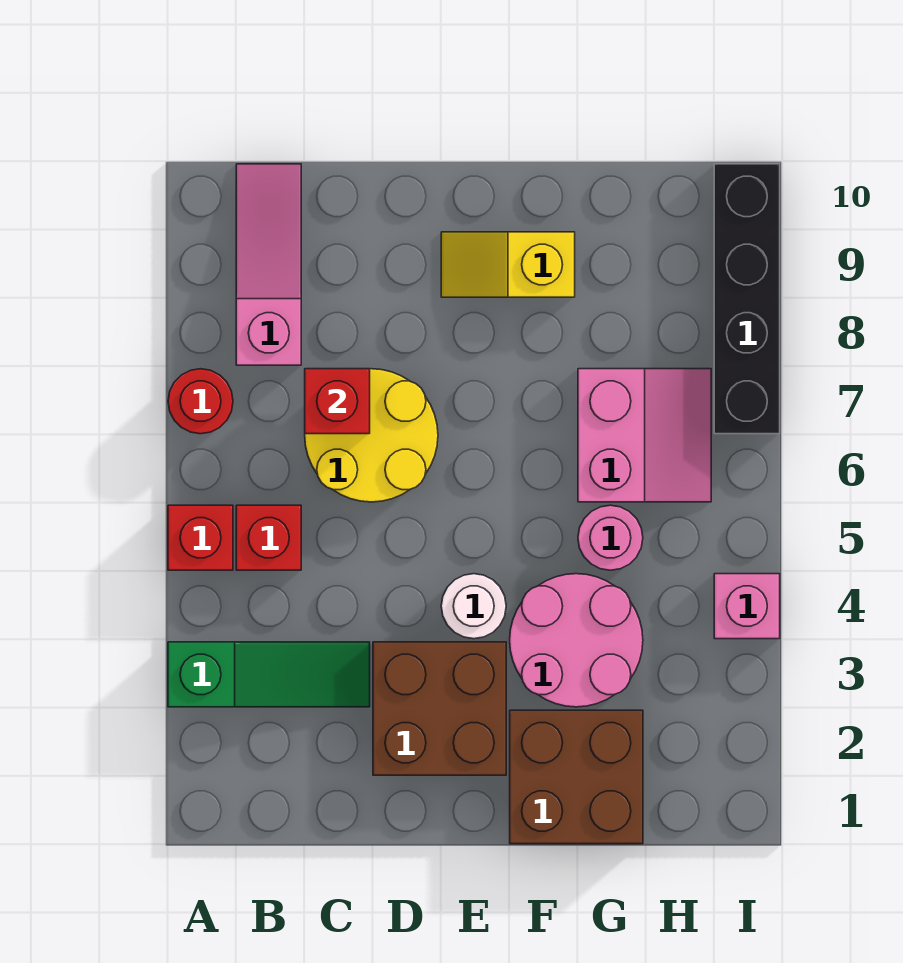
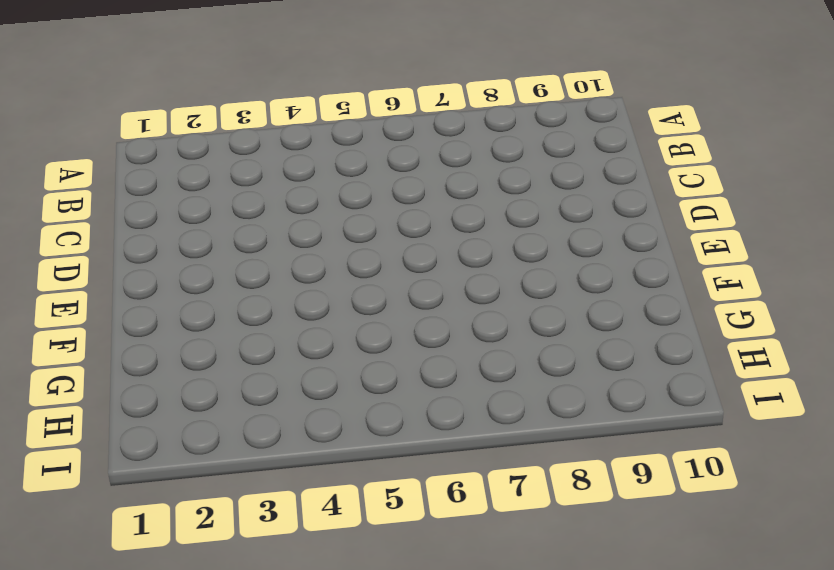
none -> green slope A3:C3 level 1 top A
none -> red brick A5 level 1
none -> red round brick A7 level 1

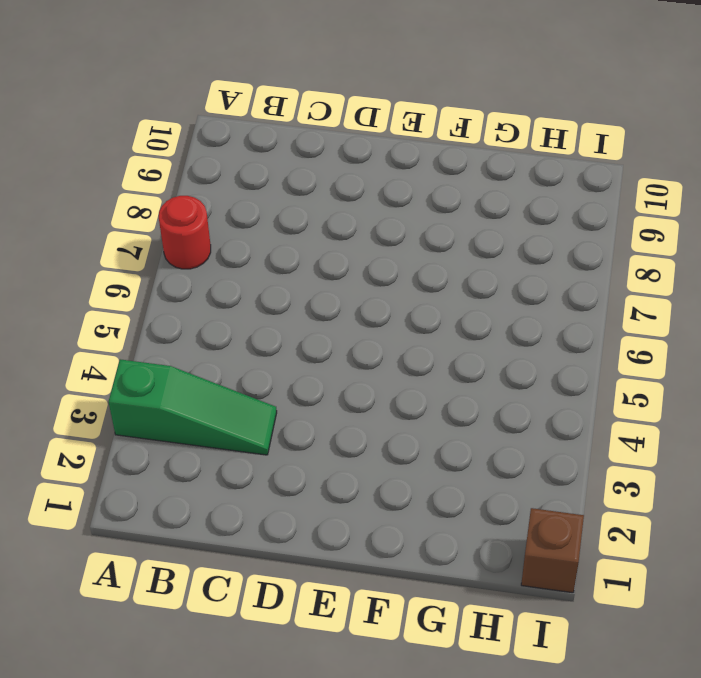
brown brick I1 level 1 -> none
none -> red brick A5 level 1
none -> red brick B5 level 1
none -> pink slope B8:B10 level 1 top 8

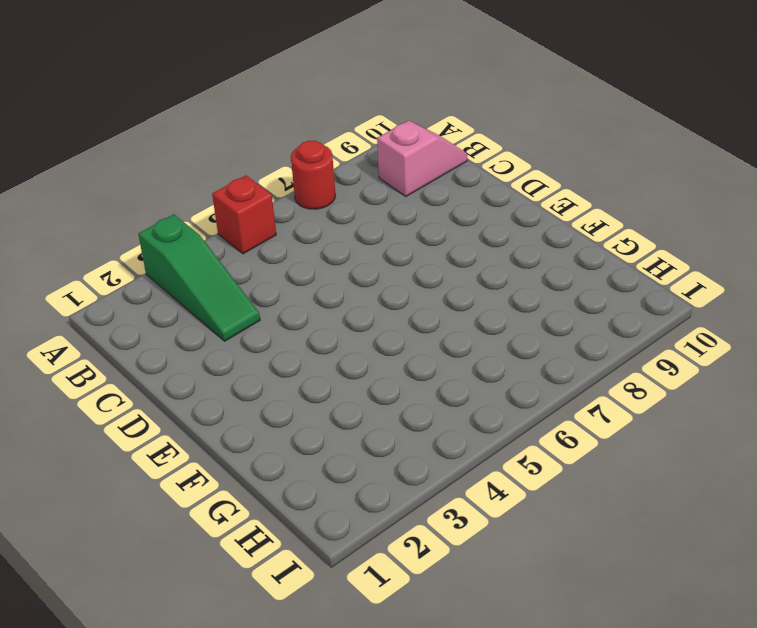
pink slope B9:B10 level 1 top 9 -> pink slope B8:B10 level 1 top 8
none -> red brick B5 level 1
none -> yellow round brick C6:D7 level 1
none -> brown brick D2:E3 level 1

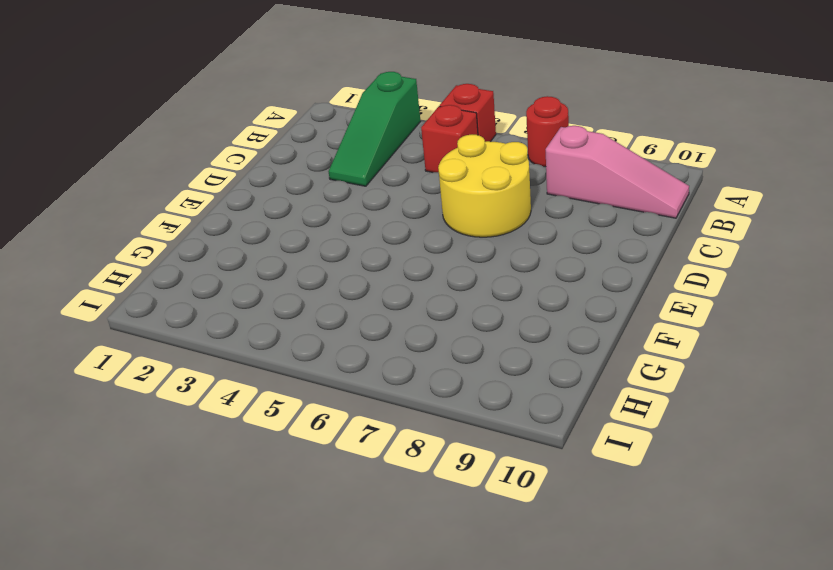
none -> brown brick D2:E3 level 1
none -> white round brick E4 level 1
none -> yellow slope E9:F9 level 1 top F

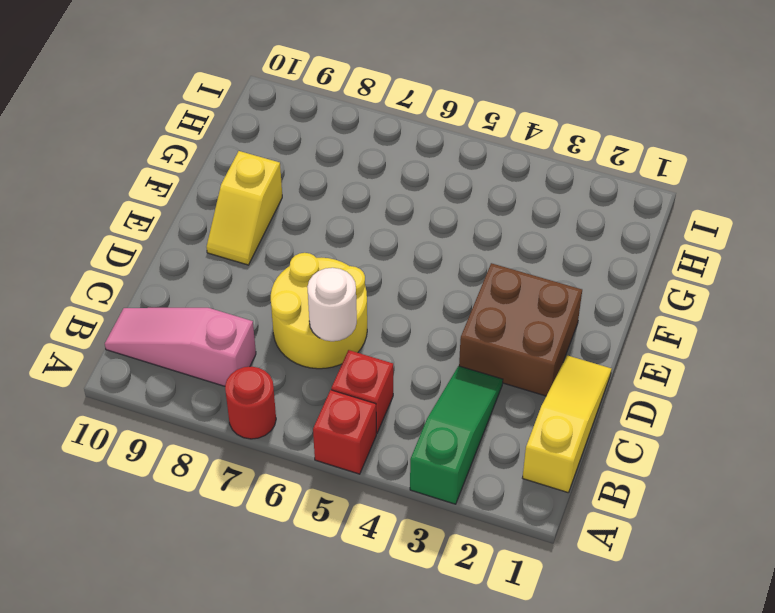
yellow slope B1:D1 level 1 top B -> none
white round brick C6 level 2 -> white round brick E4 level 1
none -> brown brick F1:G2 level 1
none -> pink round brick F3:G4 level 1
none -> pink round brick G5 level 1

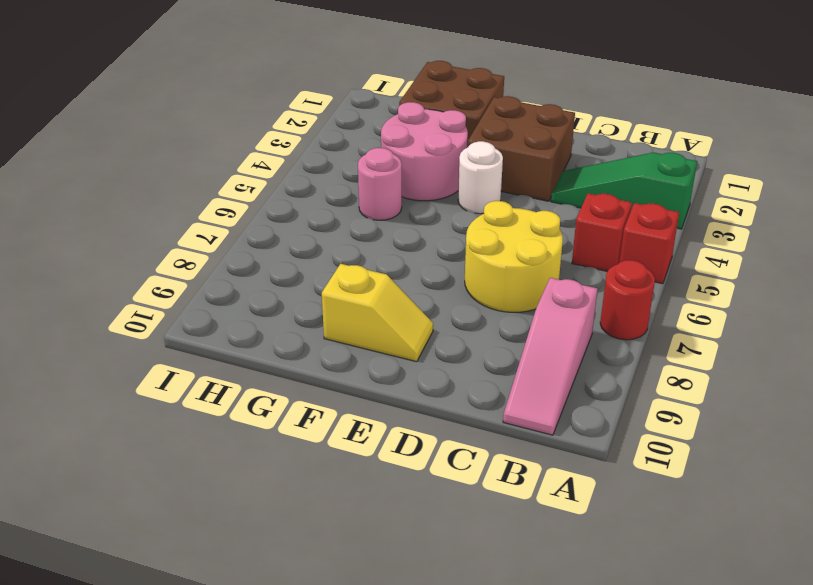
none -> pink slope G6:H7 level 1 top G
none -> pink brick I4 level 1
none -> black brick I7:I10 level 1

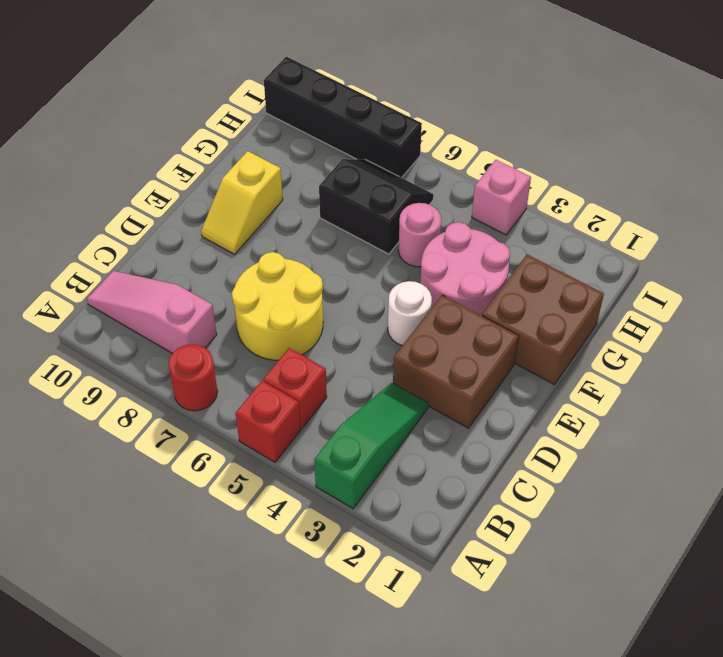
black slope G6:H7 level 1 top G -> pink slope G6:H7 level 1 top G
none -> red brick C7 level 2

